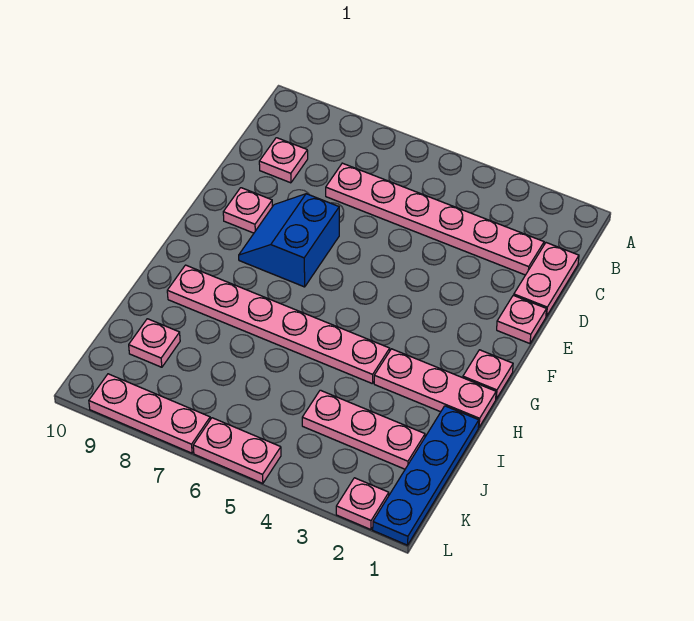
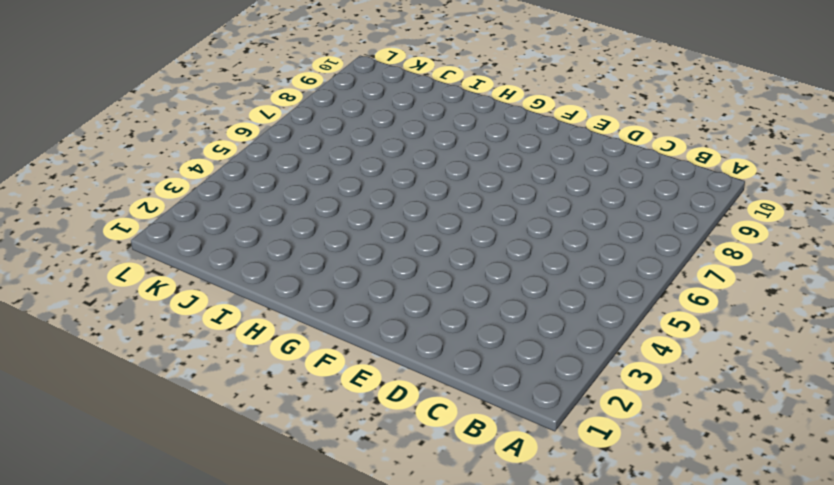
none -> pink plate C1:D1 level 1
none -> pink plate C2:C7 level 1
none -> pink plate C9 level 1

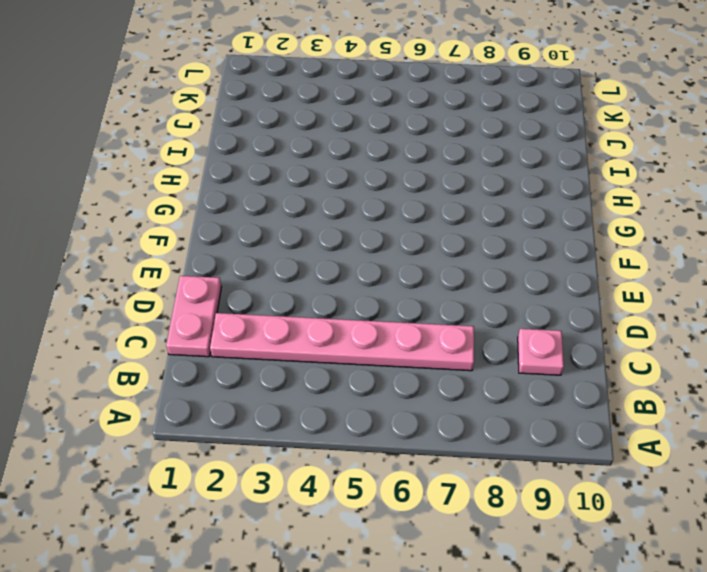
none -> pink plate E1 level 1
none -> blue slope E7:F8 level 1 top 7
none -> pink plate E9 level 1

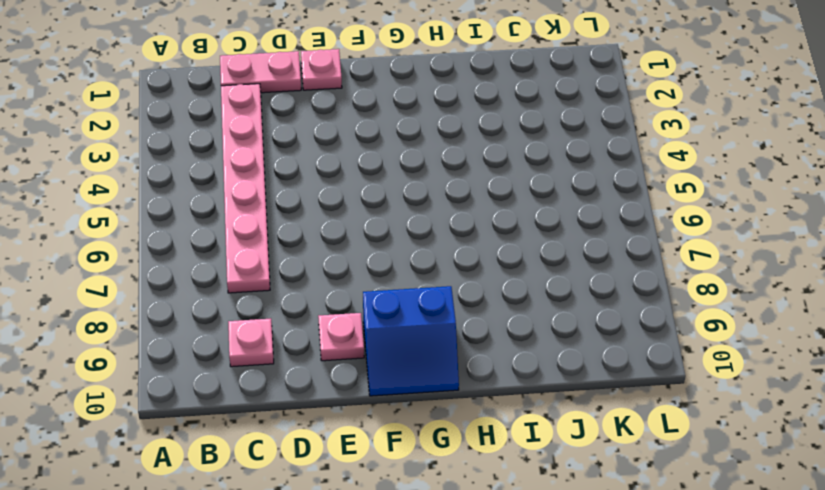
blue slope F9:G10 level 1 top 9 -> blue slope E7:F8 level 1 top 7
none -> pink plate G1 level 1
none -> pink plate H1:H3 level 1
none -> pink plate H4:H9 level 1

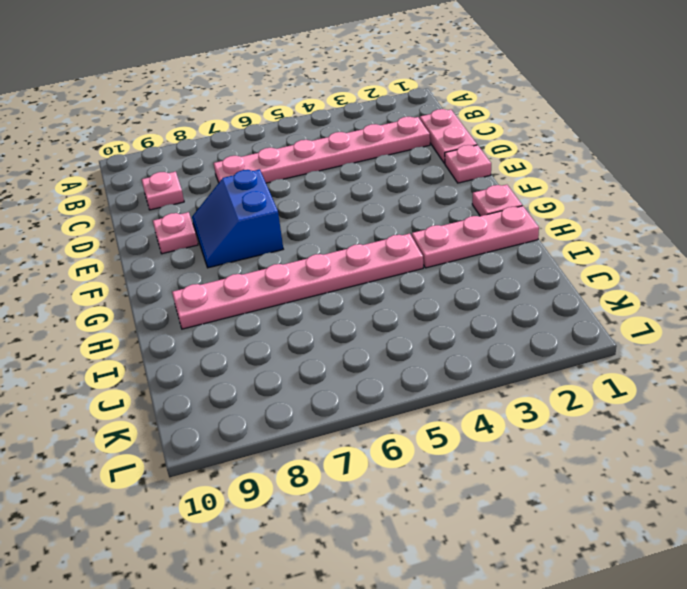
none -> blue plate I1:L1 level 1
none -> pink plate J2:J4 level 1
none -> pink plate J9 level 1

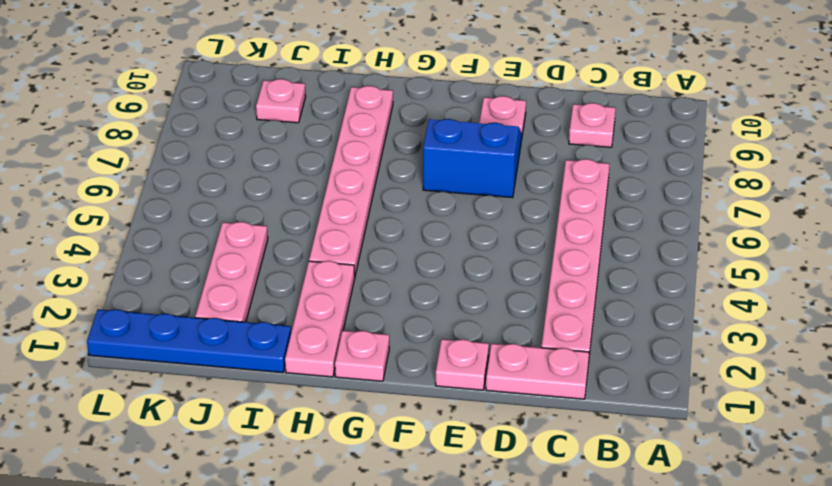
none -> pink plate L2 level 1
none -> pink plate L5:L6 level 1
none -> pink plate L7:L9 level 1

